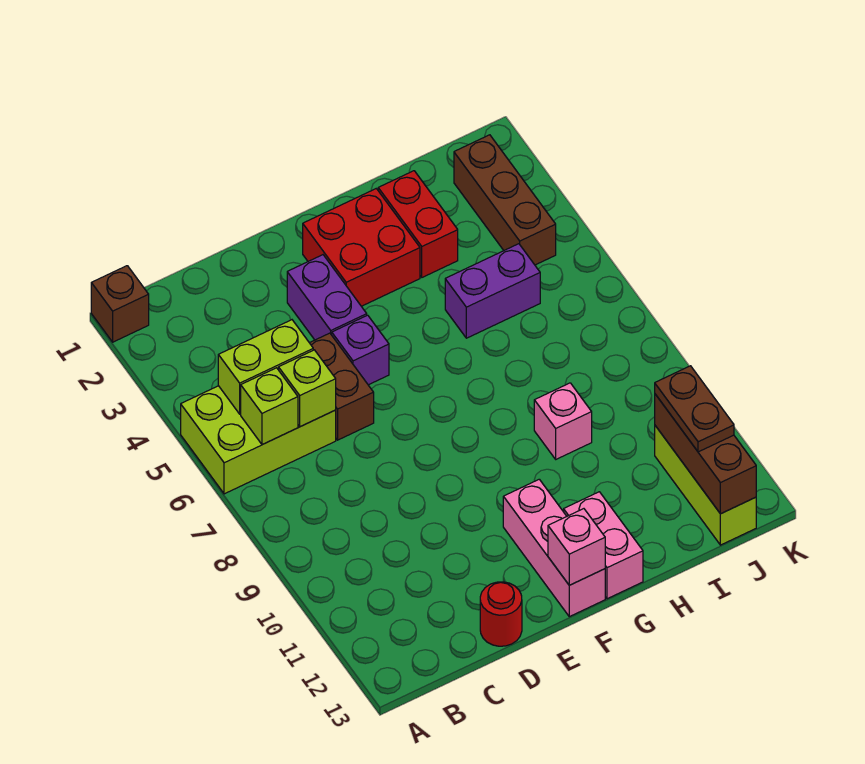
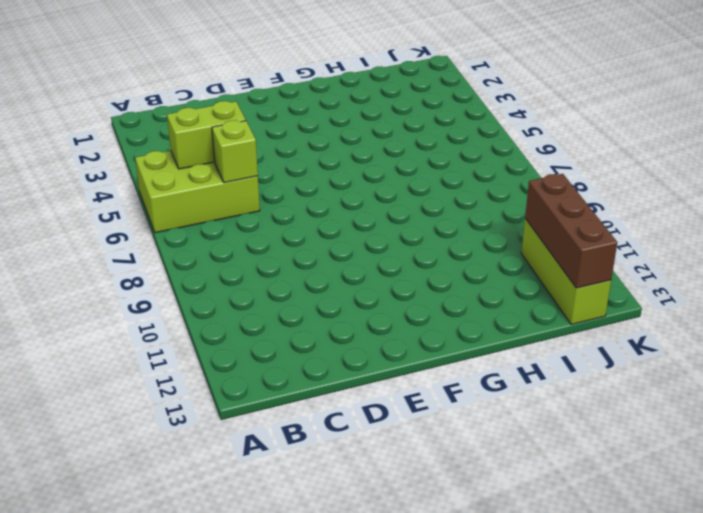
none -> brown brick A1 level 1
none -> brown brick D5:D6 level 1
none -> red round brick D13 level 1

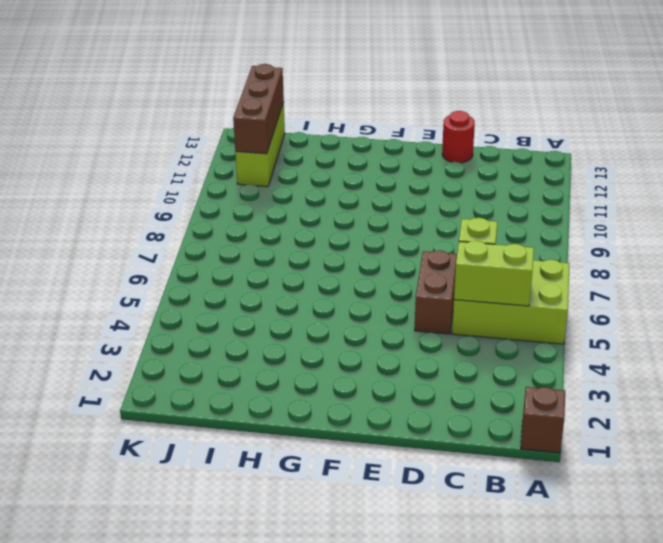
none -> purple brick E3:E4 level 1
none -> purple brick E5 level 1
none -> red brick F2:G3 level 1

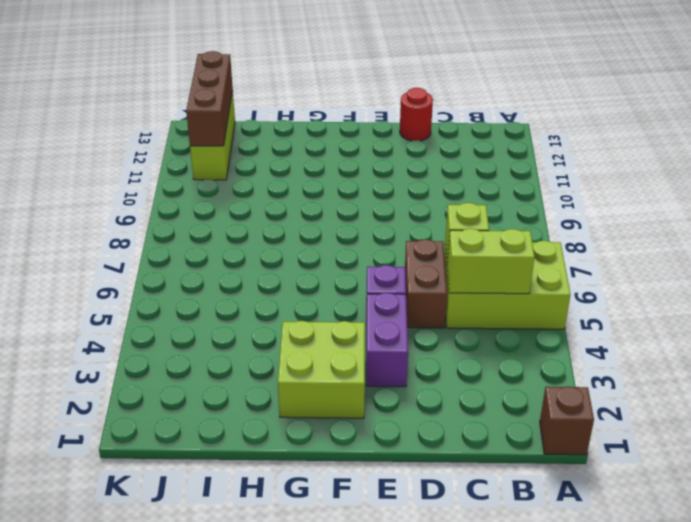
lime brick F2:G3 level 1 -> red brick F2:G3 level 1
none -> pink brick F11:F13 level 1
none -> pink brick G12:G13 level 1
none -> red brick H2:H3 level 1

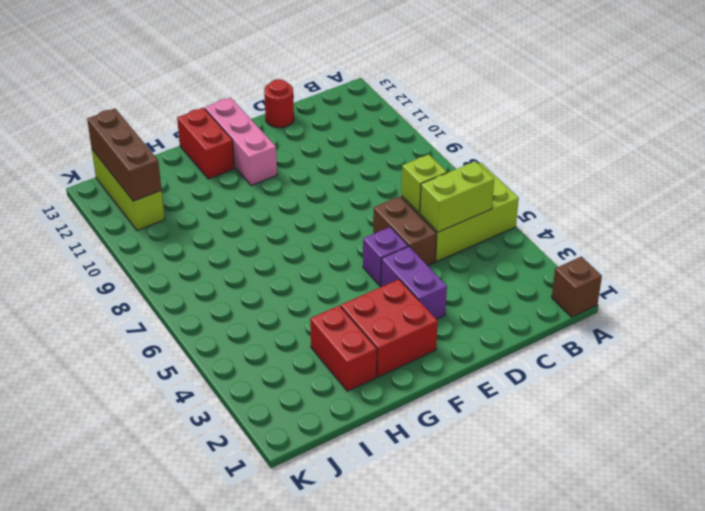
red brick G12:G13 level 1 -> pink brick G12:G13 level 1
none -> purple brick H5:I5 level 1
none -> pink brick H9 level 1
none -> brown brick J2:J4 level 1

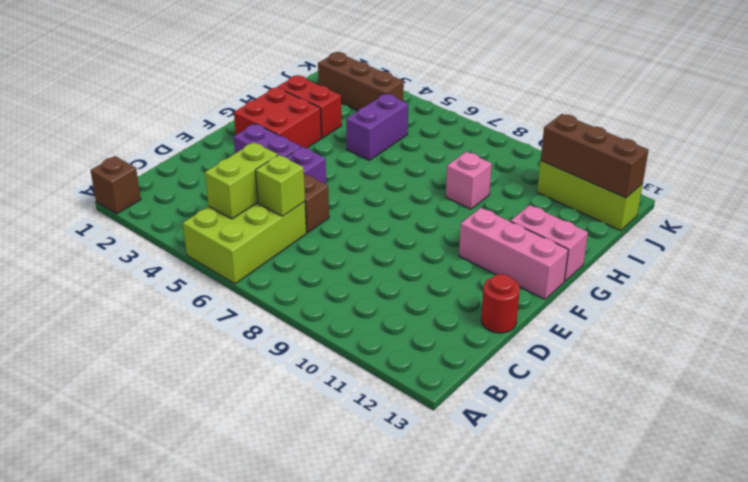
none -> lime brick B6 level 2
none -> pink brick F13 level 2
none -> brown plate J11:J12 level 3

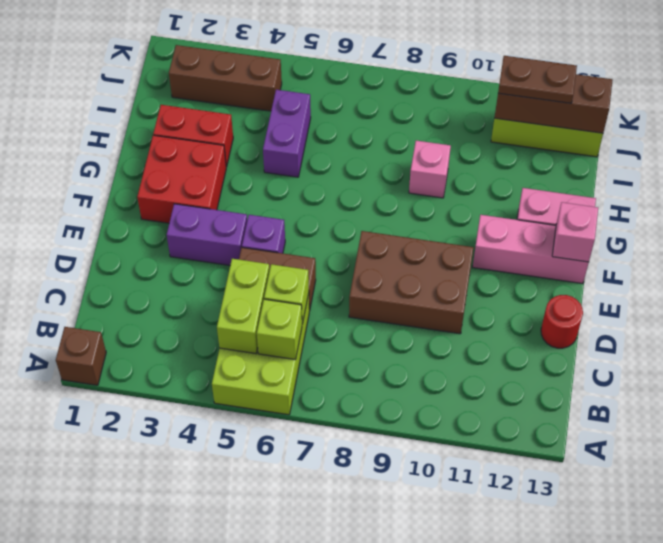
brown brick D8:E10 level 1 -> none

